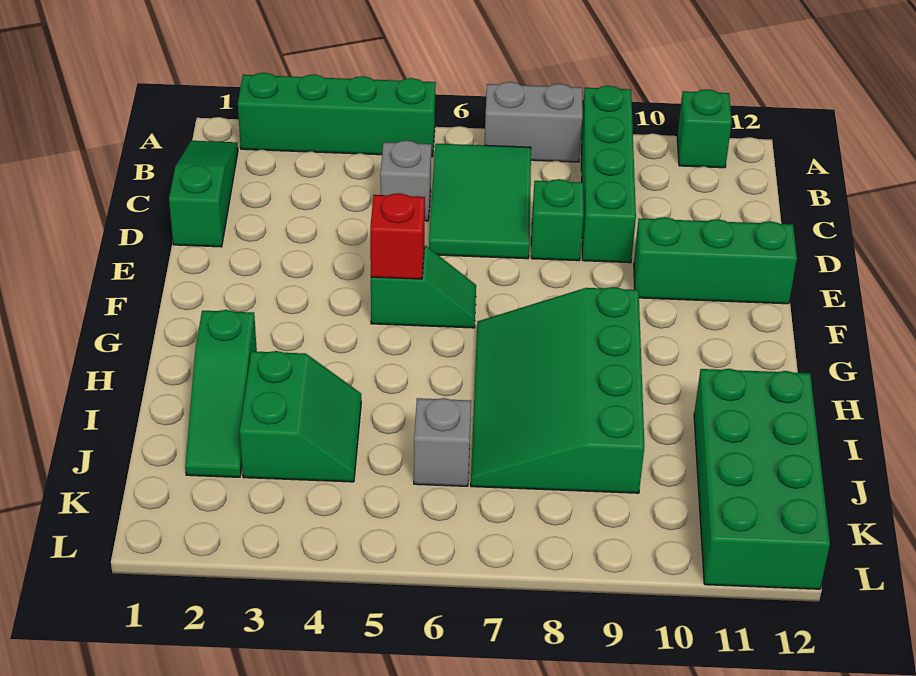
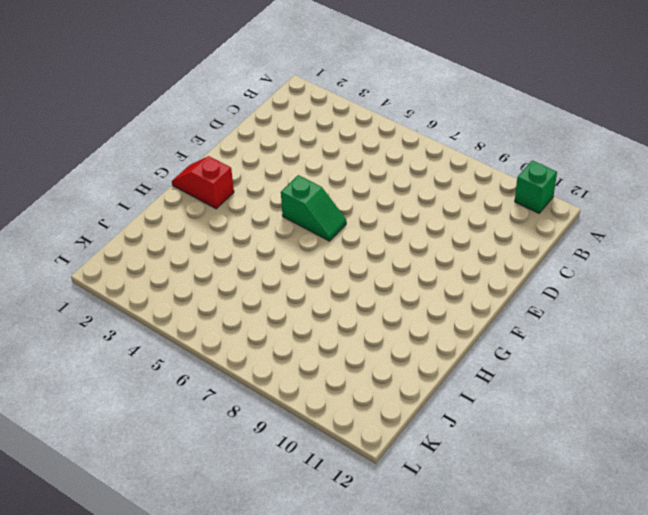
red slope G1:G2 level 1 top 2 -> none
none -> green brick A2:A5 level 1
none -> grey brick A7:A8 level 1
none -> green brick A9:D9 level 1

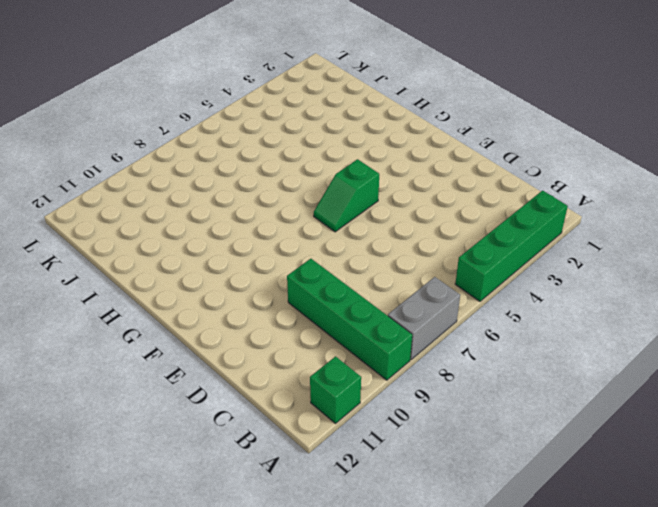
none -> green slope B1:D1 level 1 top D
none -> green tile B6:D7 level 1
none -> grey brick C5 level 1

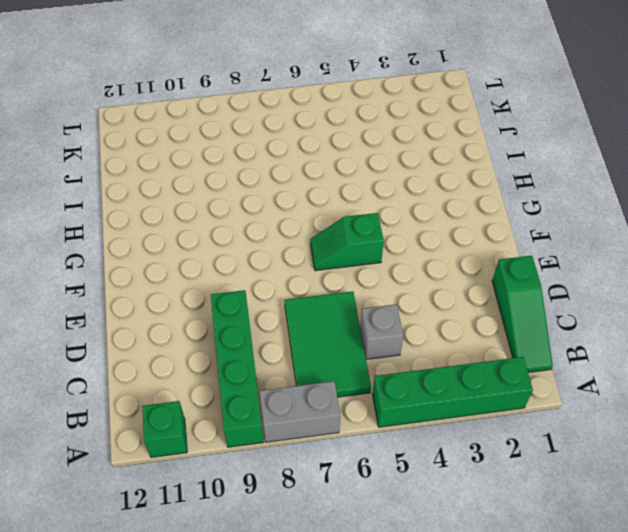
none -> green brick D8 level 1
none -> green brick E10:E12 level 1
none -> green slope G7:J9 level 1 top 9

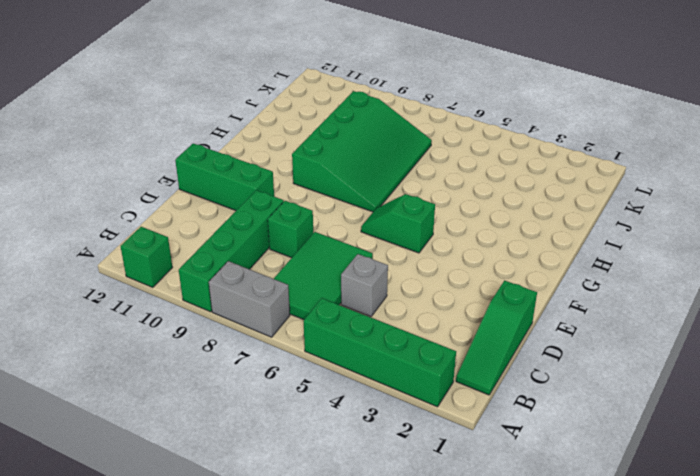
none -> green slope H2:J2 level 1 top H
none -> green slope I3:J4 level 1 top 3
none -> green brick I11:L12 level 1

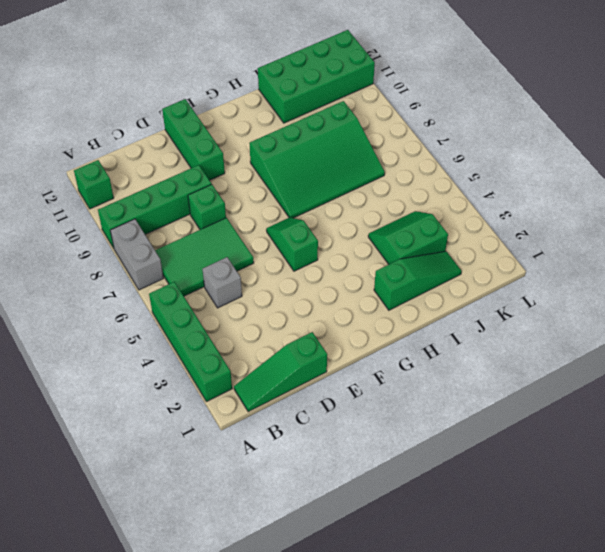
none -> grey brick J6 level 1
none -> red brick F5 level 2

